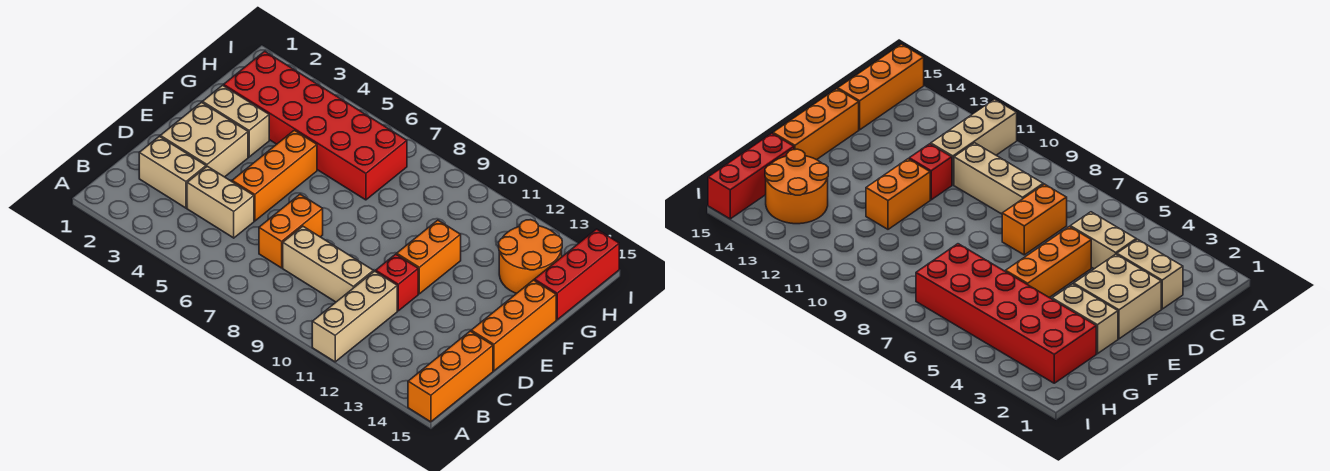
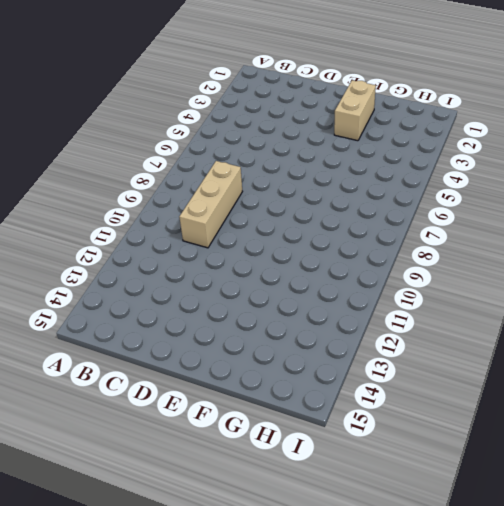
none -> tan brick A11:C11 level 1
none -> orange brick A15:C15 level 1
none -> tan brick C2:C3 level 1

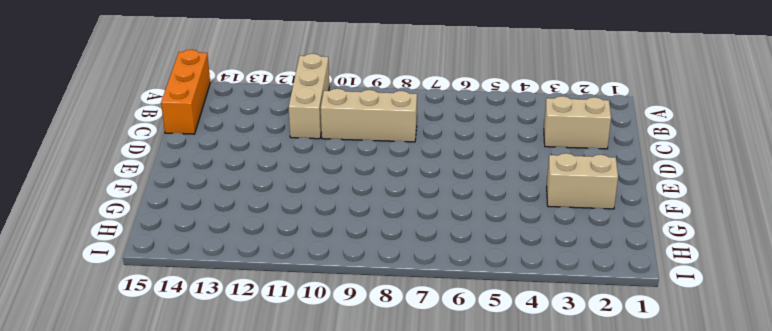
none -> tan brick C4:C5 level 1
none -> orange brick C7:D7 level 1
none -> tan brick D2:E3 level 1

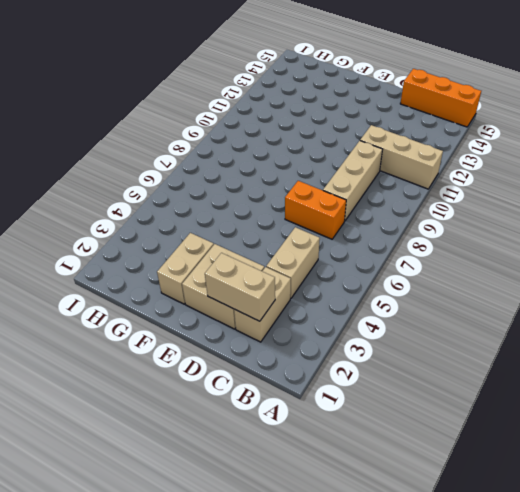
tan brick C2:D2 level 2 -> none
none -> orange brick D5:F5 level 1
none -> red brick D11 level 1
none -> orange brick D15:F15 level 1

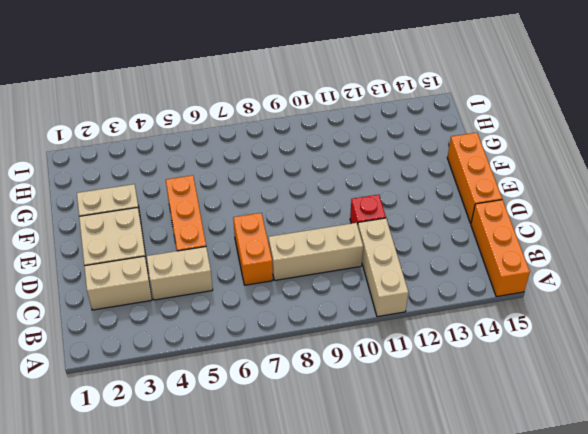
none -> orange brick E11:F11 level 1
none -> red brick G2:H7 level 1
none -> orange round brick G13:H14 level 1

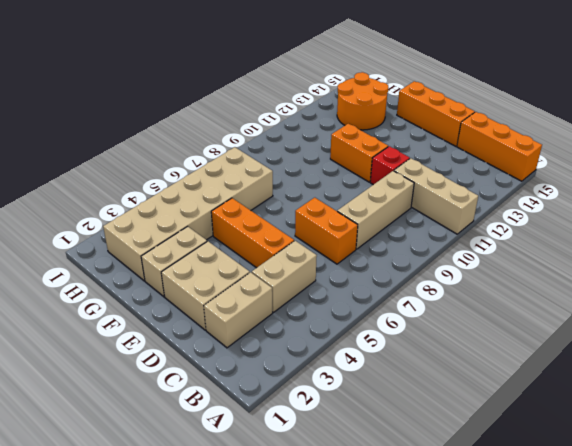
tan brick G2:H7 level 1 -> red brick G2:H7 level 1
none -> red brick G15:I15 level 1

